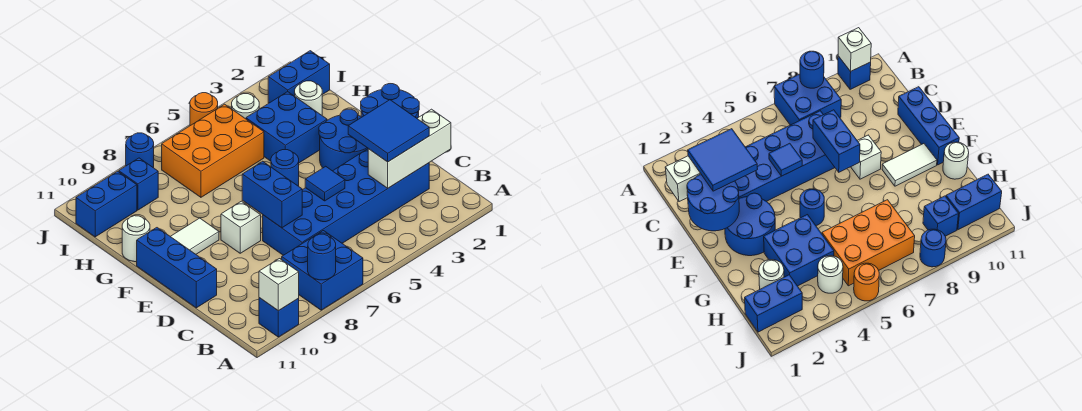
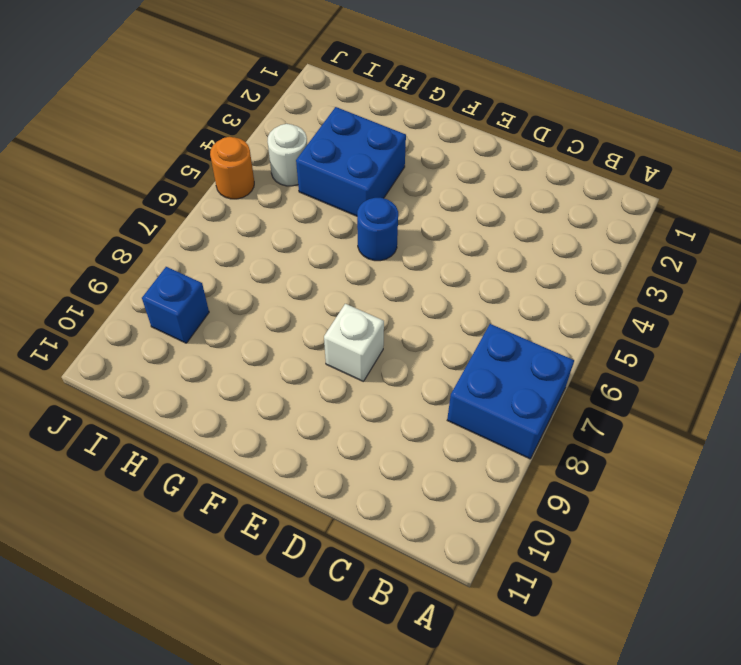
none -> blue brick A10 level 1
none -> blue brick C2:D7 level 1
none -> blue brick D11:F11 level 1

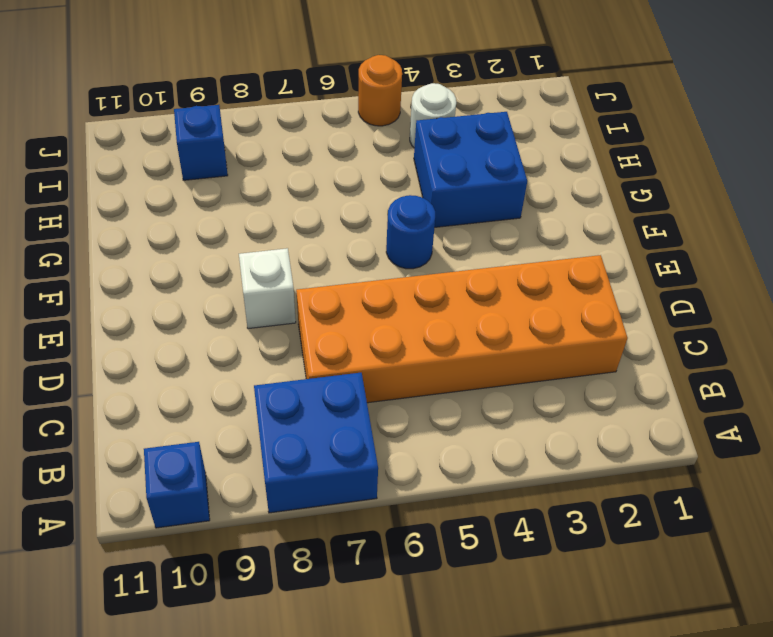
orange brick C2:D7 level 1 -> blue brick C2:D7 level 1
none -> blue brick D11:F11 level 1
none -> blue round brick E2:F3 level 1
none -> white tile F9:F10 level 1

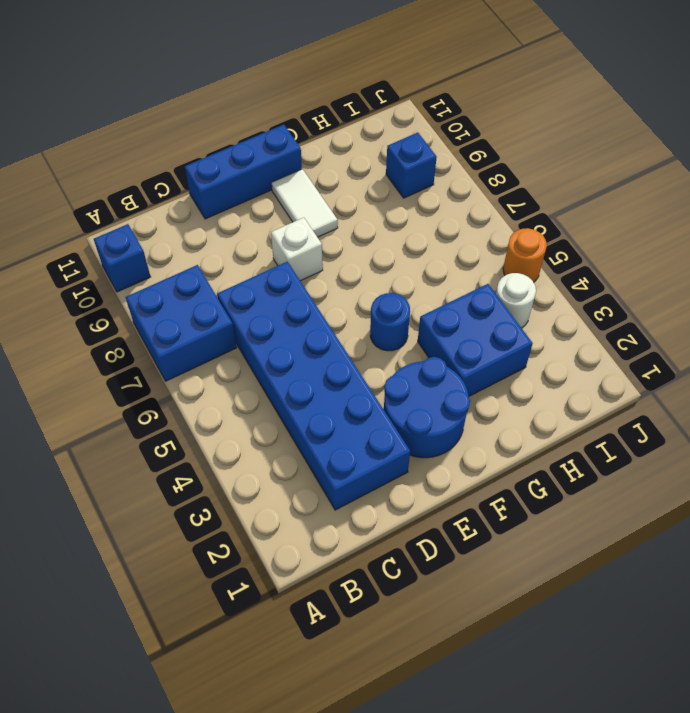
none -> white round brick G11 level 1
none -> white round brick H2 level 1
none -> orange brick H5:I7 level 1

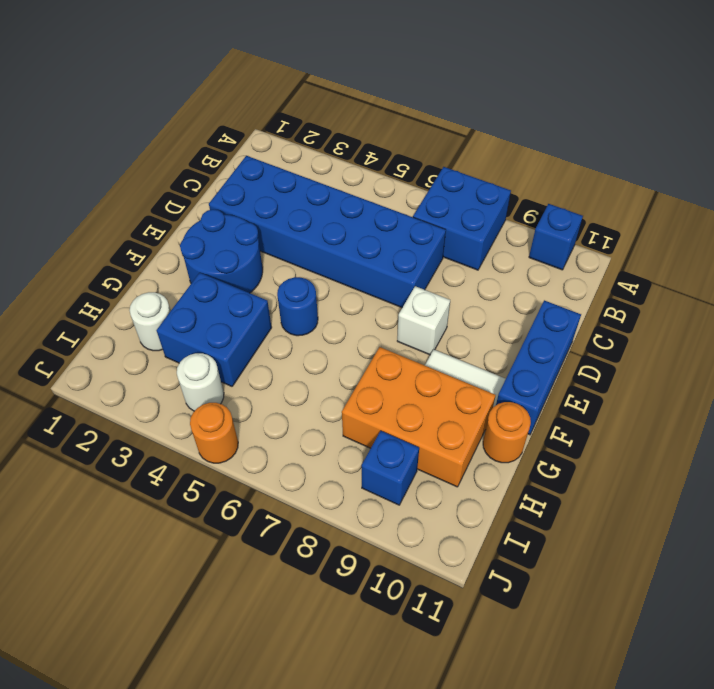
orange brick G8:H10 level 1 -> orange brick H5:I7 level 1
orange round brick G11 level 1 -> white round brick G11 level 1
none -> blue brick I1:I2 level 1
none -> blue brick I10:I11 level 1
none -> blue round brick J8 level 1

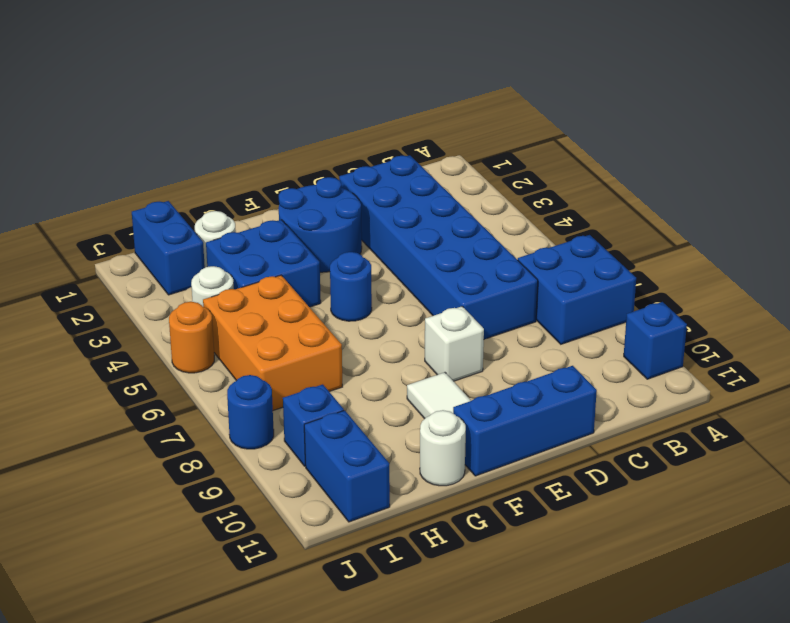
none -> blue round brick A8 level 2
none -> white brick A10 level 2
none -> white brick C1:C3 level 2

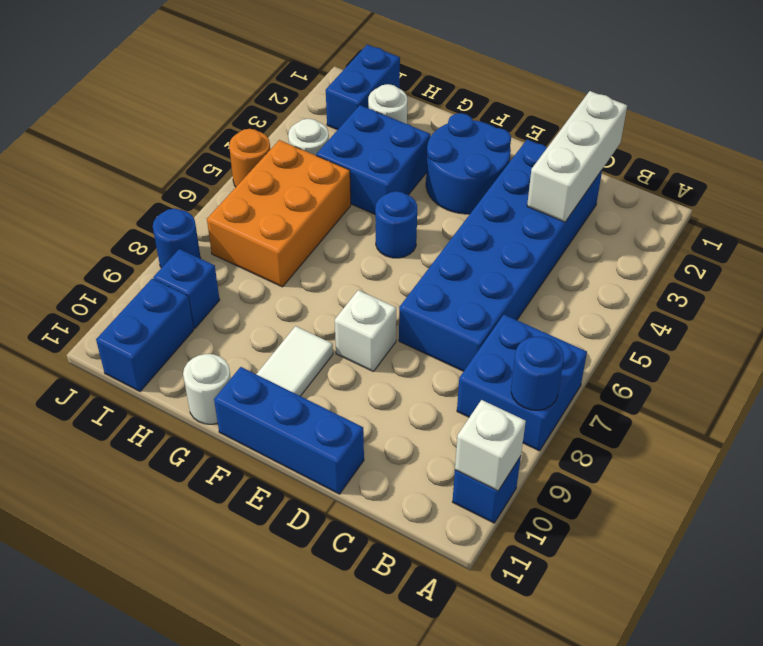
none -> blue round brick D1:E2 level 2
none -> blue tile D5 level 2
none -> blue brick D7:E7 level 2

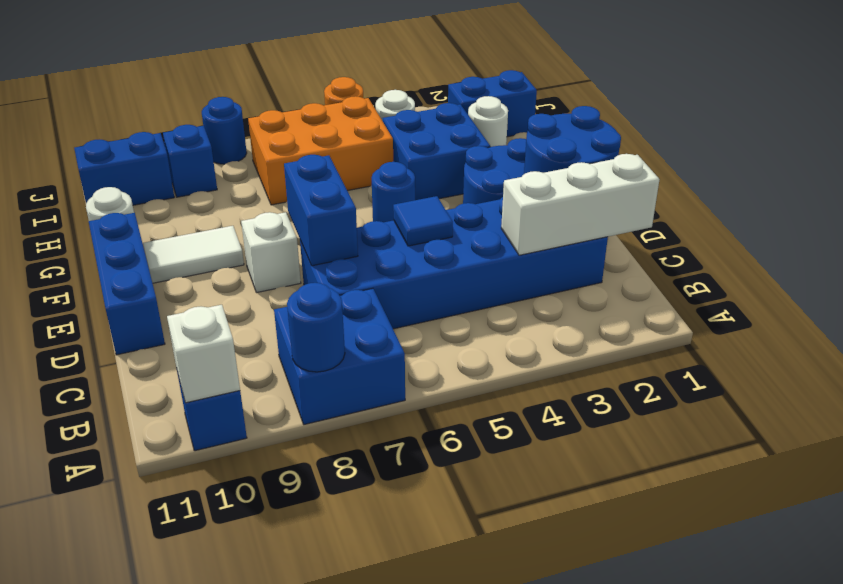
none -> blue tile C2:D3 level 3

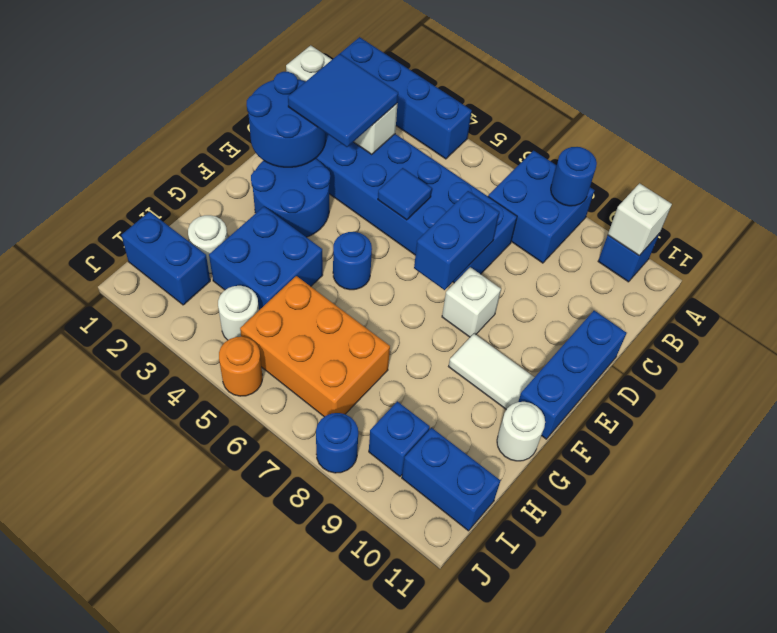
blue brick A1:A4 level 1 -> none

